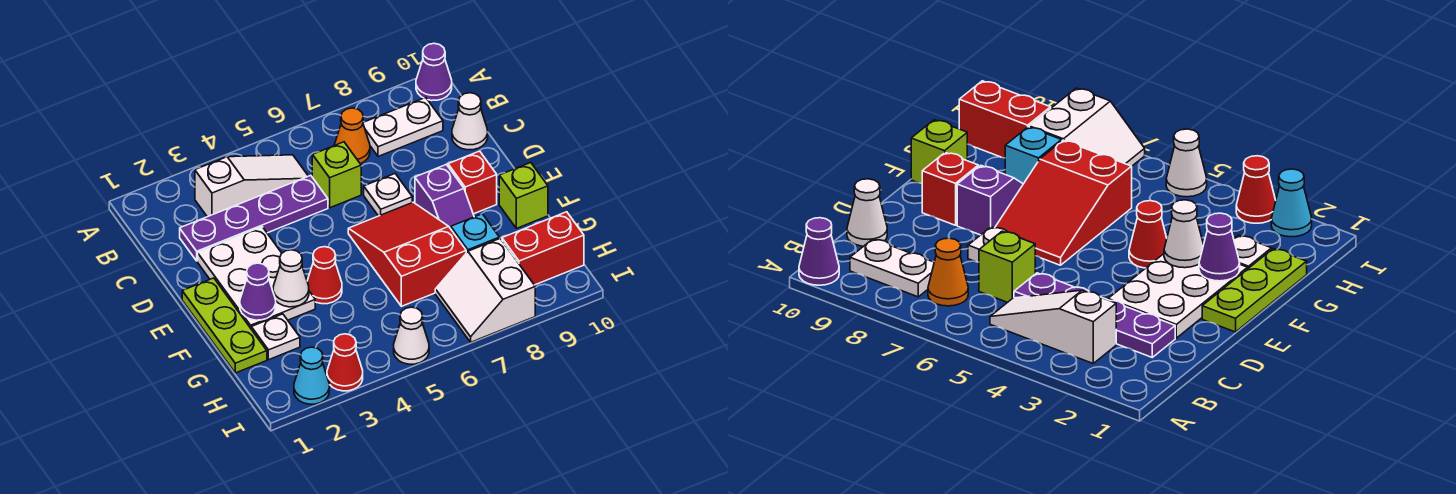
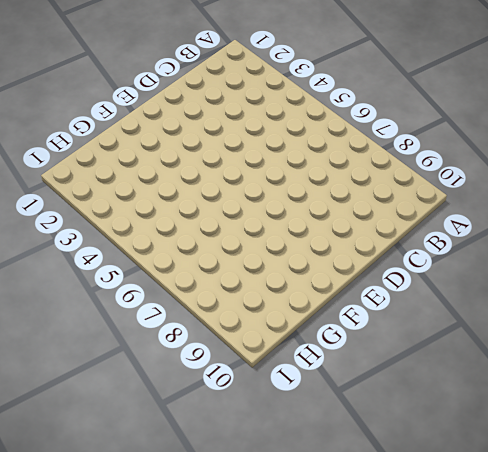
none -> purple cone A10 level 1
none -> white slope B3:B5 level 1 top 3
none -> orange cone B7 level 1

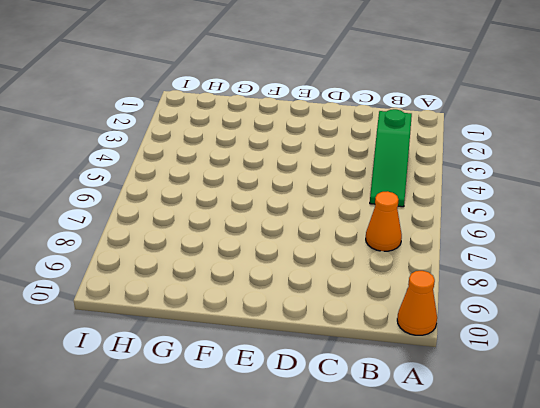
orange cone A10 level 1 -> purple cone A10 level 1
green slope B3:B5 level 1 top 3 -> white slope B3:B5 level 1 top 3
none -> white plate B8:B9 level 1
none -> purple plate C2:C5 level 1
none -> lime brick C6 level 1

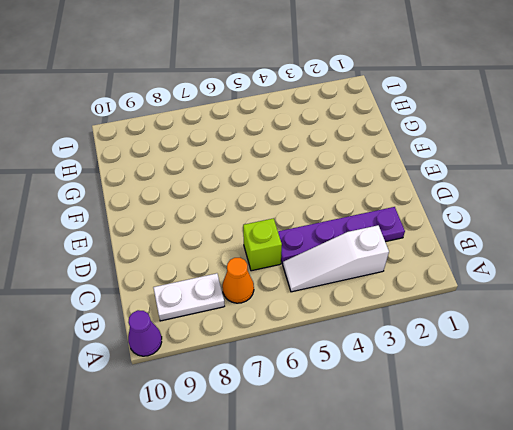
none -> white cone C10 level 1
none -> white plate D2:F3 level 1
none -> white plate D7 level 1

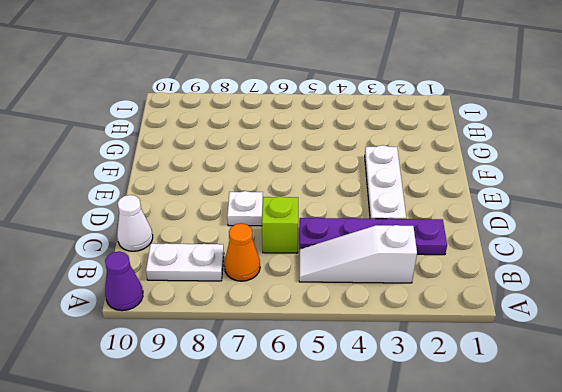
white plate D3:F3 level 1 -> white plate D2:F3 level 1
none -> lime plate E1:G1 level 1
none -> red slope E6:G7 level 1 top G
none -> purple slope E8:F8 level 1 top E

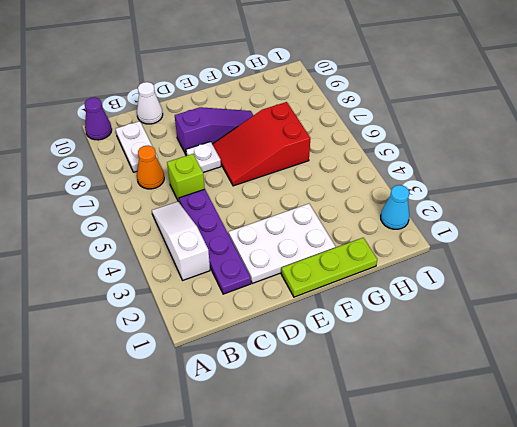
purple slope D8:F8 level 1 top D -> purple slope E8:F8 level 1 top E
none -> red brick E9 level 1
none -> red cone F4 level 1
none -> lime brick F10 level 1

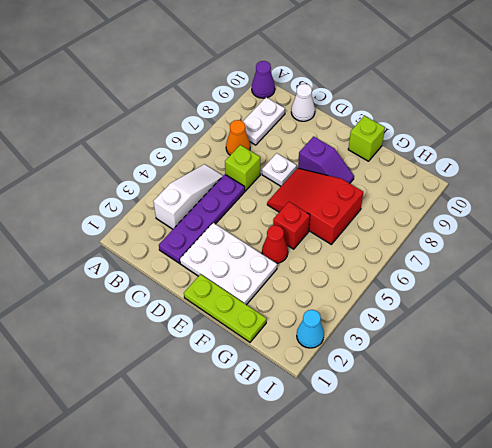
red brick F5 level 1 -> red brick E9 level 1
none -> white plate G2 level 1
none -> cyan brick G8 level 1
none -> white slope H7:I8 level 1 top 8

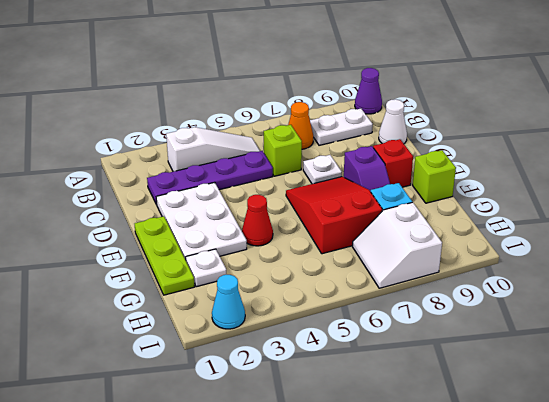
none -> red brick H9:H10 level 1
none -> red cone I3 level 1
none -> white cone I5 level 1

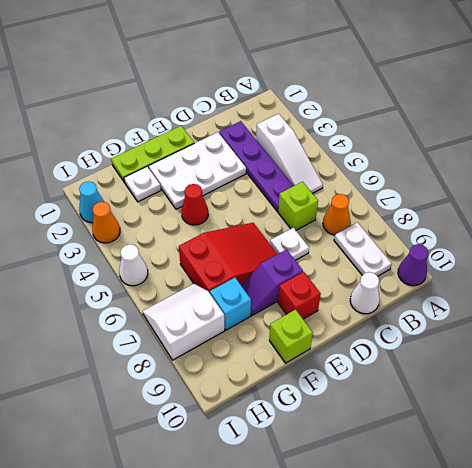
orange cone I3 level 1 -> red cone I3 level 1
none -> red brick H9:H10 level 1
none -> purple cone F2 level 2
none -> white cone F3 level 2

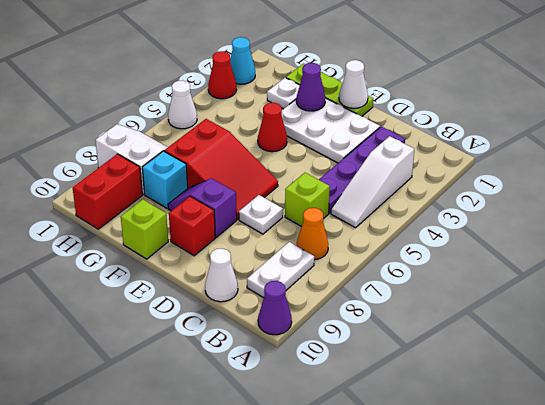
white cone E1 level 2 -> white cone F3 level 2

